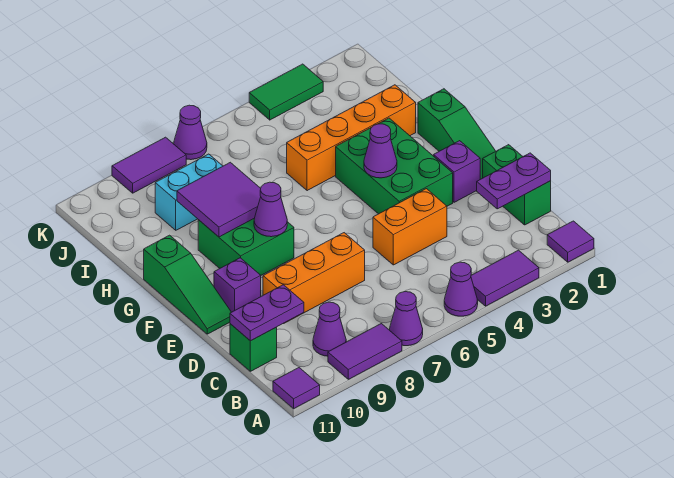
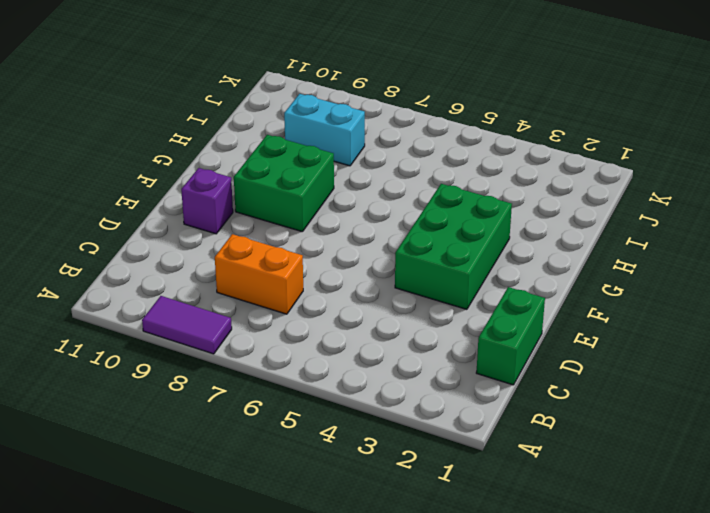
orange brick C7:C8 level 1 -> orange brick D4:D5 level 1
none -> purple tile A1 level 1
none -> purple tile A3:A4 level 1
none -> purple cone A5 level 1

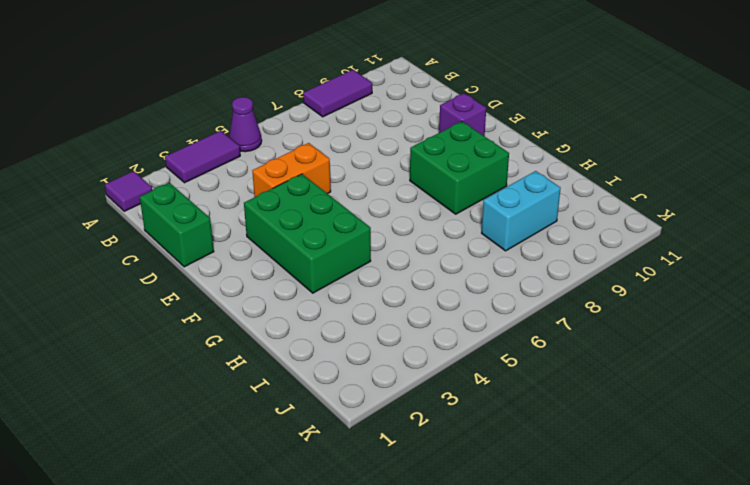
none -> purple cone A7 level 1
none -> purple tile A11 level 1
none -> purple cone B9 level 1

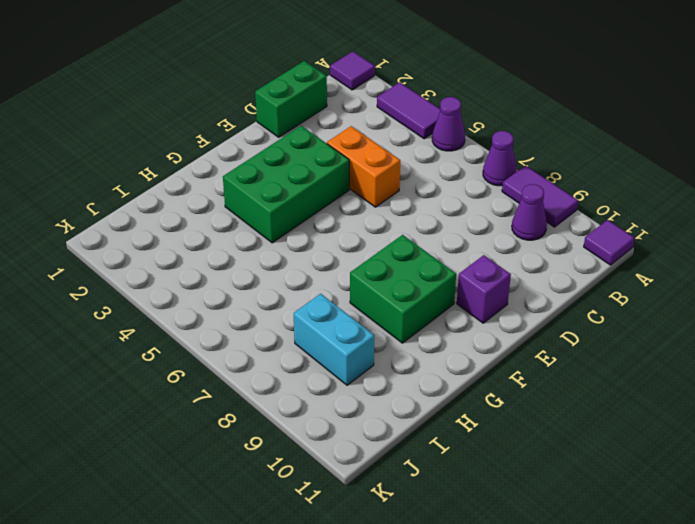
none -> green brick C11 level 1
none -> orange brick D7:D9 level 1
none -> green slope E1:G1 level 1 top G

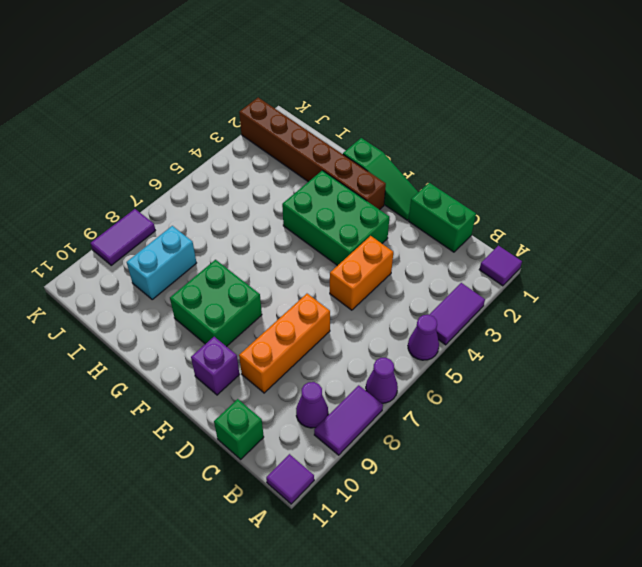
brown brick F2:K2 level 1 -> orange brick H2:H5 level 1
none -> purple brick E2 level 1
none -> green slope E11:G11 level 1 top G
none -> green tile K3:K4 level 1

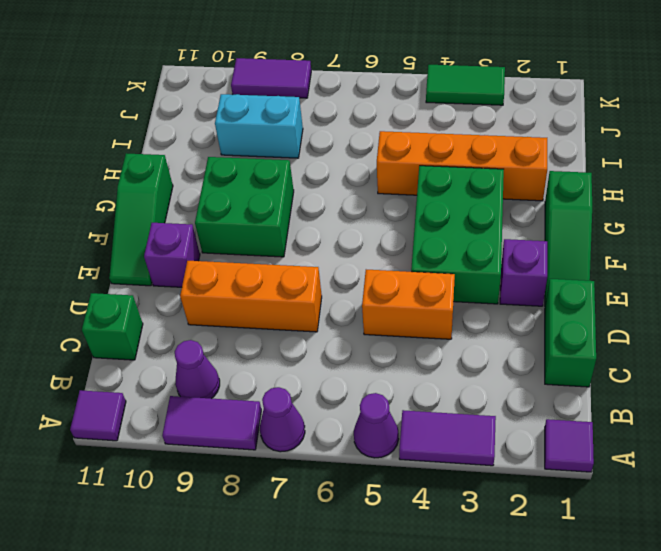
none -> purple cone K7 level 1
none -> purple plate C1:C2 level 2
none -> purple plate C10:C11 level 2

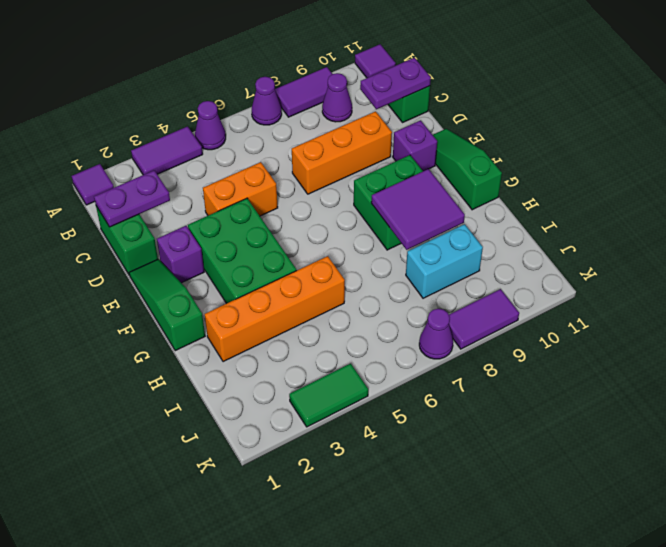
none -> purple cone F4 level 2
none -> purple cone F8 level 2

